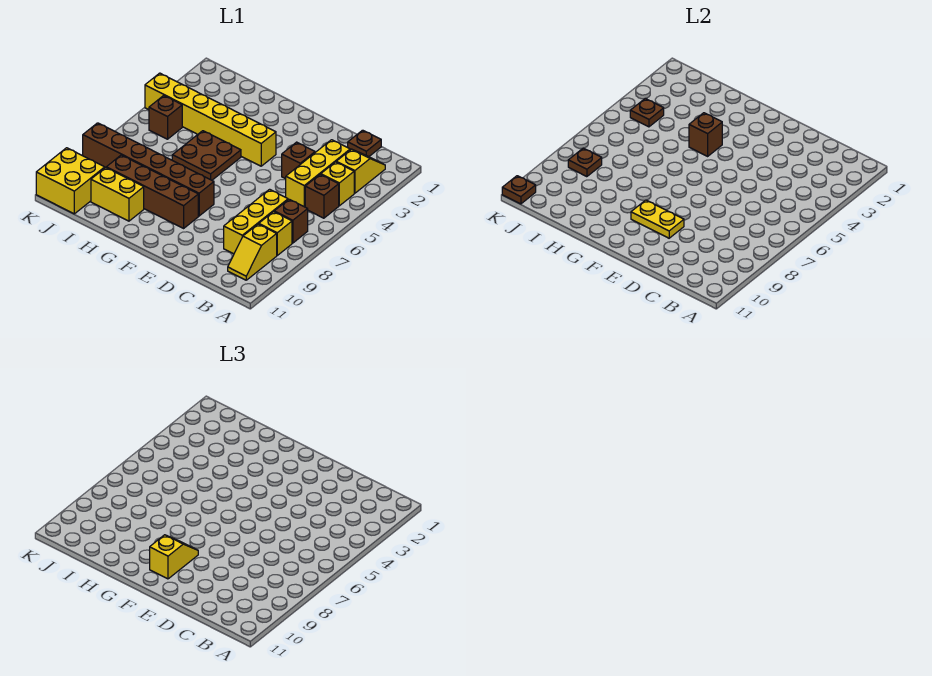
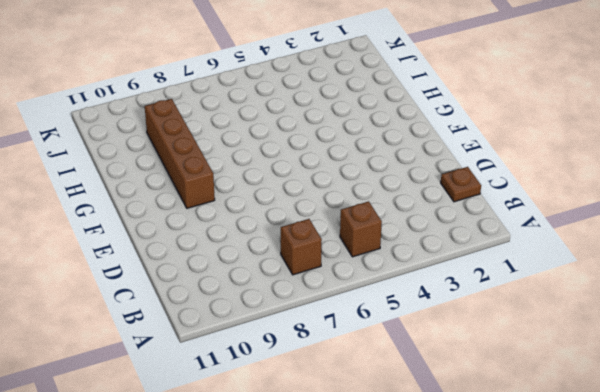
none -> yellow slope B2:B3 level 1 top 3
none -> yellow brick B4 level 1
none -> yellow brick B8 level 1

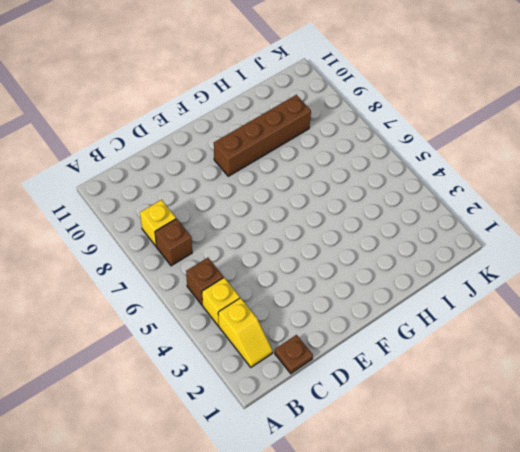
none -> yellow slope B9:B10 level 1 top 9
none -> yellow brick C3:C5 level 1
none -> yellow brick C7:C9 level 1

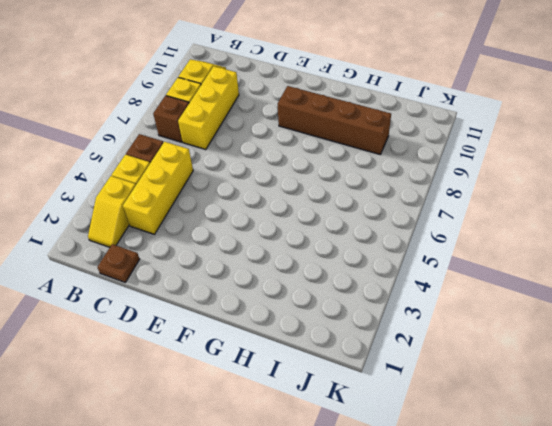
none -> brown brick D4 level 1
none -> yellow brick F4:K4 level 1
none -> brown brick F8:K8 level 1

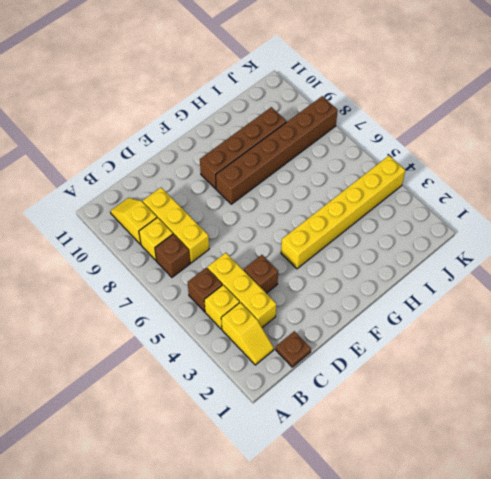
none -> brown plate G5:H6 level 1
none -> yellow brick H10:I10 level 1
none -> brown brick J5 level 1

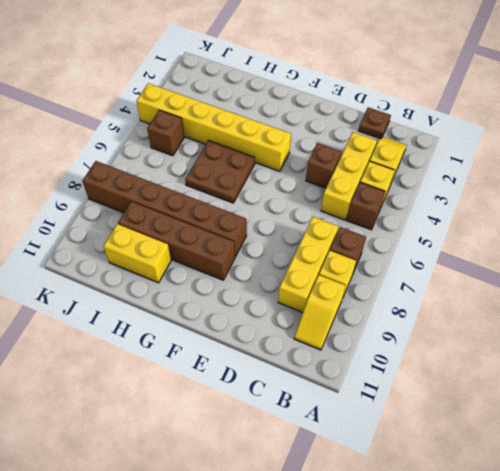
none -> yellow brick J10:K11 level 1
none -> yellow plate E9:F9 level 2
none -> brown brick G4 level 2

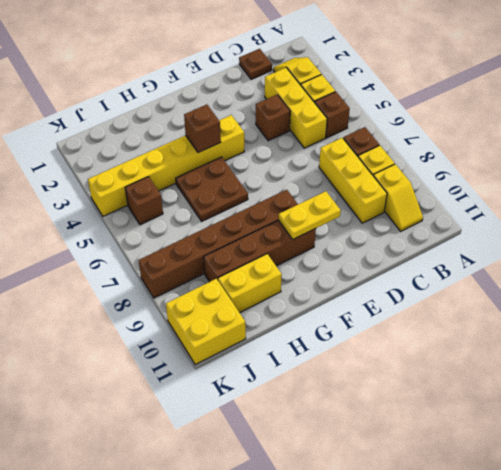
none -> brown plate J4 level 2
none -> brown plate J8 level 2
none -> brown plate K11 level 2

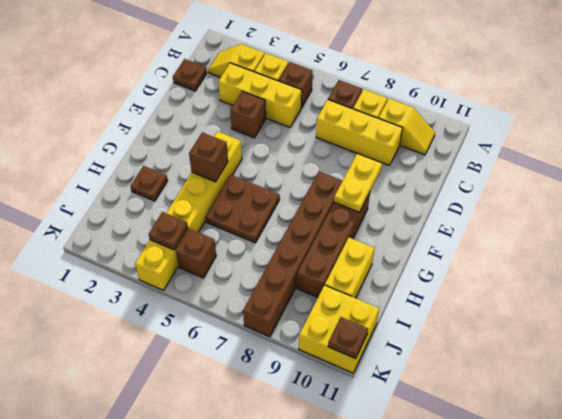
brown plate H2 level 1 -> brown plate J8 level 2
none -> yellow slope F9:F10 level 3 top 10

